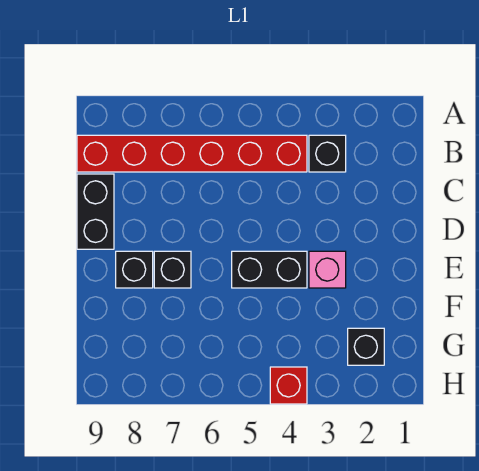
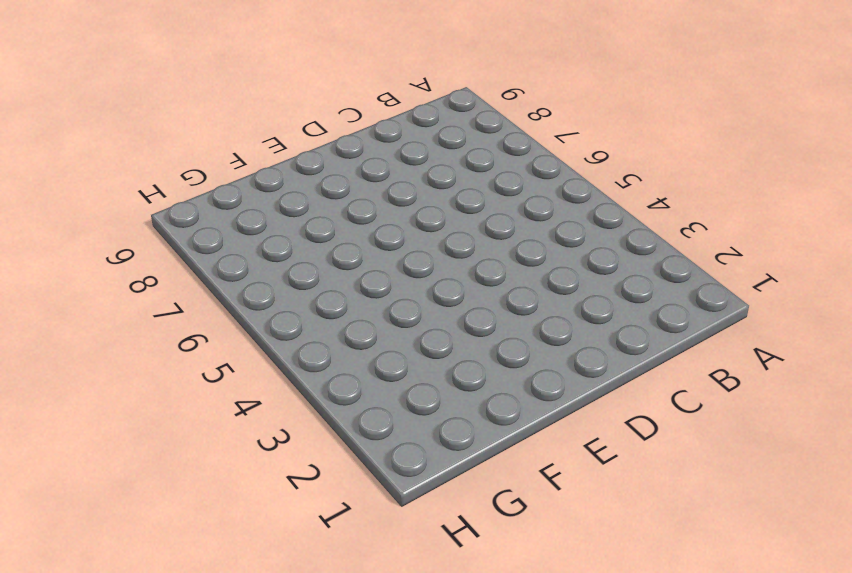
none -> black brick B3 level 1
none -> red brick B4:B9 level 1

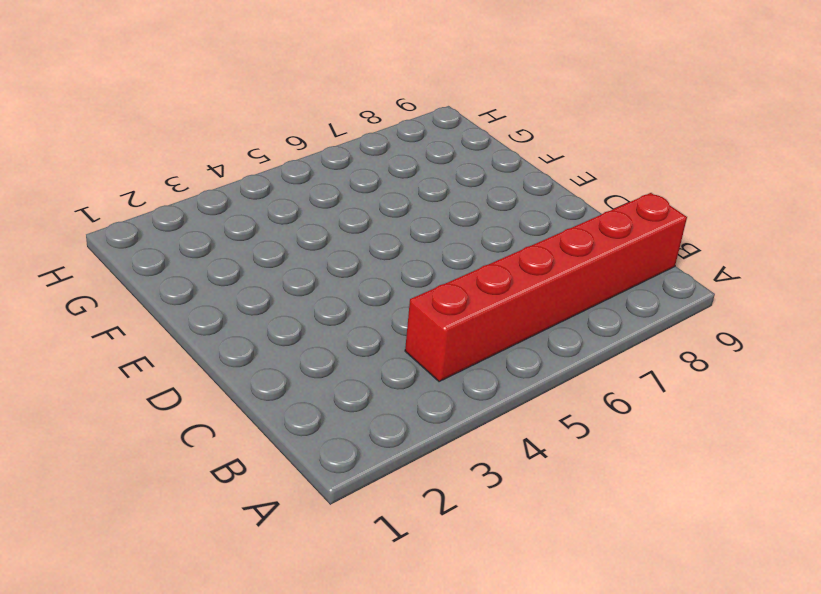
none -> black brick B3 level 1
none -> black brick C9:D9 level 1

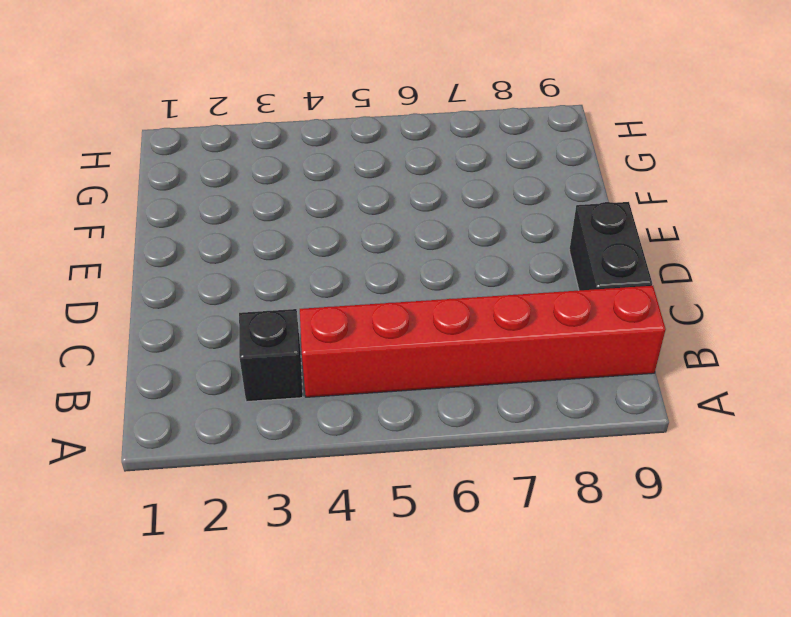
none -> pink brick E3 level 1
none -> black brick E4:E5 level 1

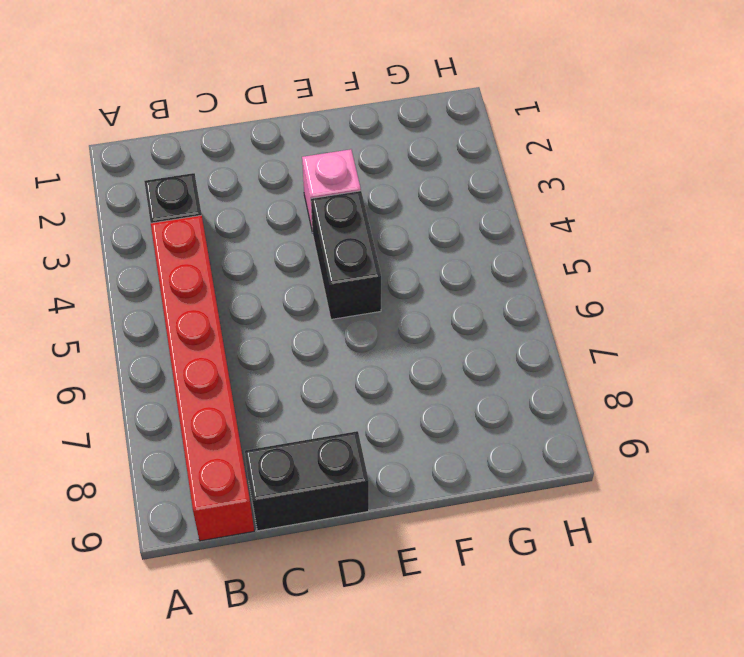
none -> black brick E7 level 1
none -> black brick E8 level 1

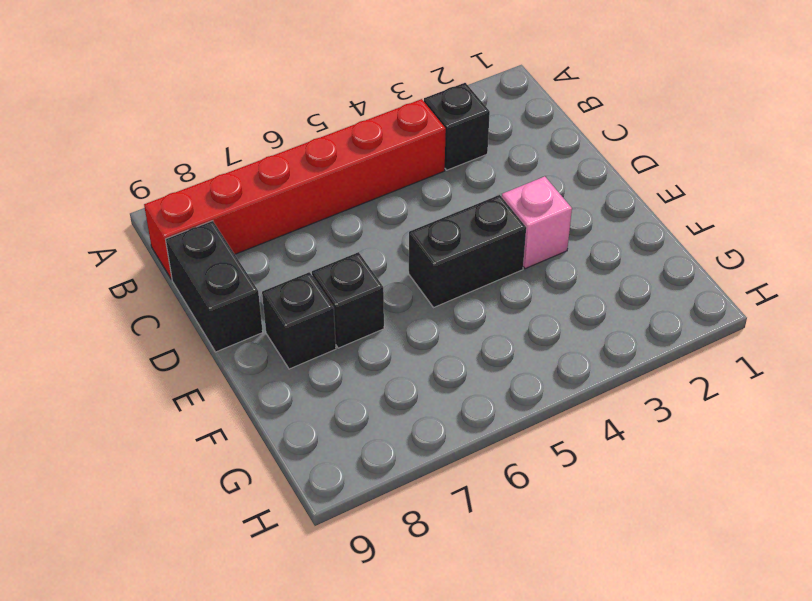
none -> black brick G2 level 1
none -> red brick H4 level 1

